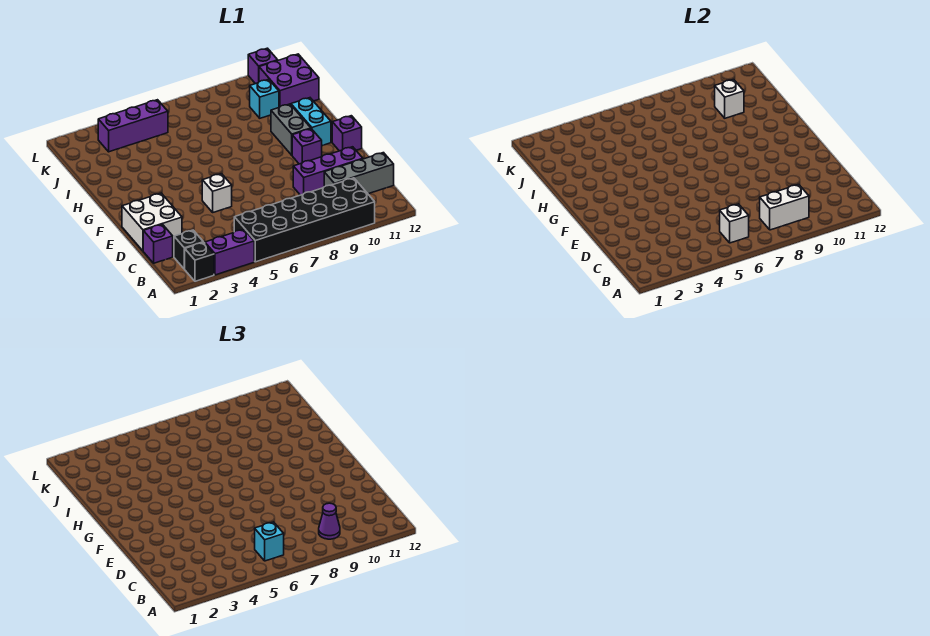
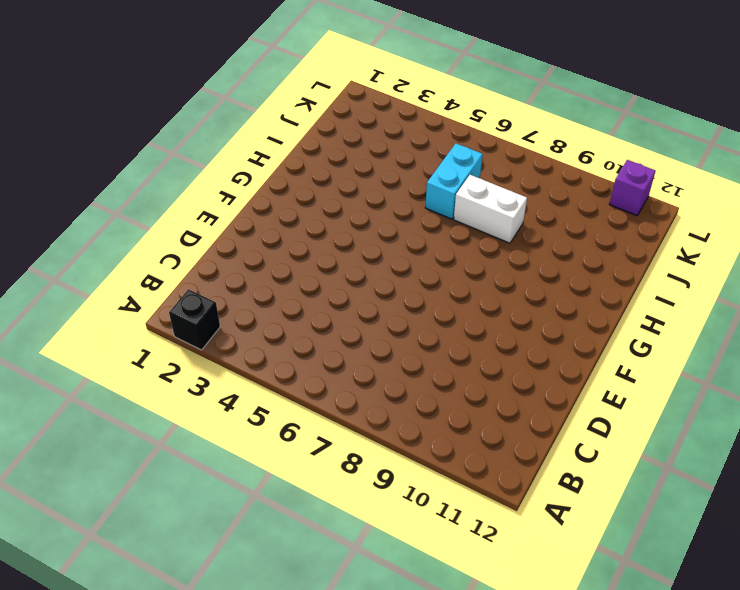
cyan brick I6:J6 level 1 -> cyan brick G11:H11 level 1
white brick I7:I8 level 1 -> white brick B8:B9 level 2
none -> purple brick A3:A4 level 1
none -> black brick A5:B10 level 1
none -> black brick B2 level 1

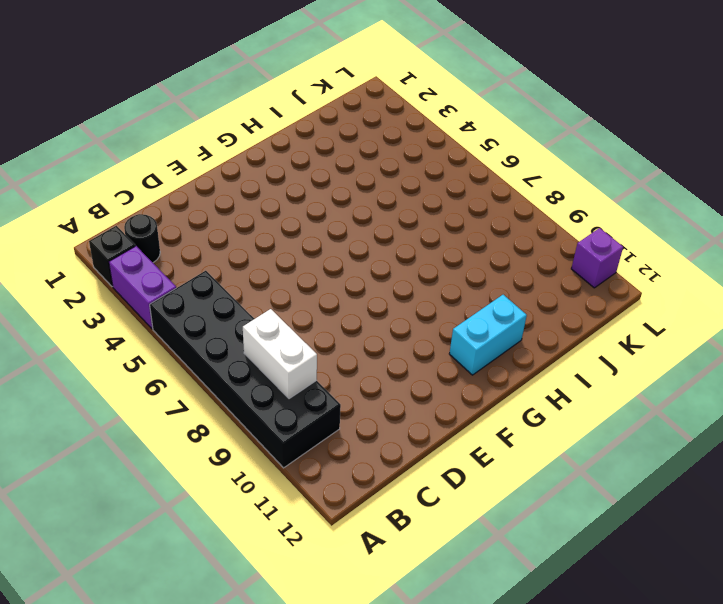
black round brick B2 level 1 -> black brick B2 level 1
none -> purple brick C1 level 1
none -> grey brick C10:C12 level 1
none -> white brick D1:E2 level 1

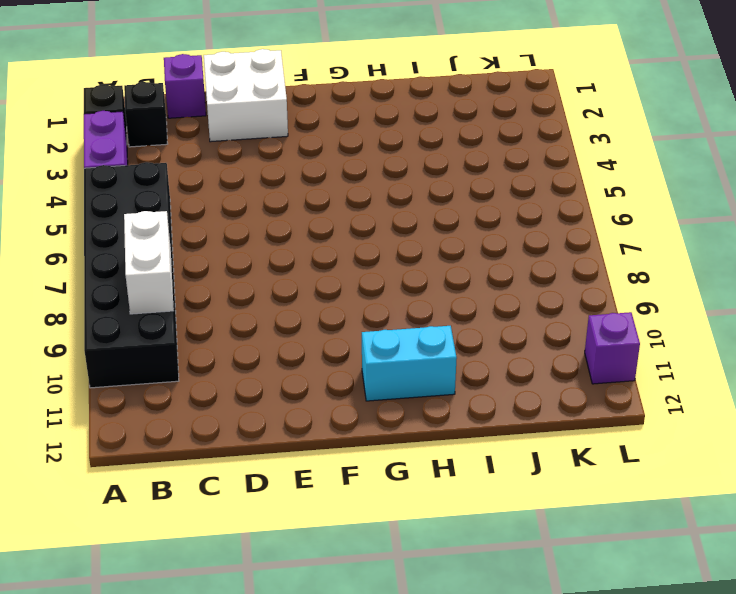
none -> grey brick C10:C12 level 1
none -> purple brick D9:D11 level 1
none -> white brick E5 level 1

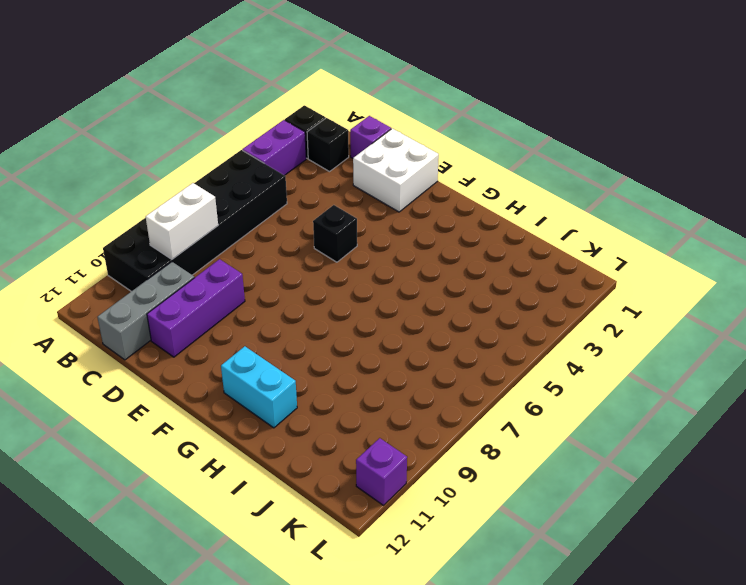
black brick E5 level 1 -> white brick E5 level 1
none -> purple brick F10 level 1
none -> purple brick F12 level 1
none -> grey brick G10:H10 level 1

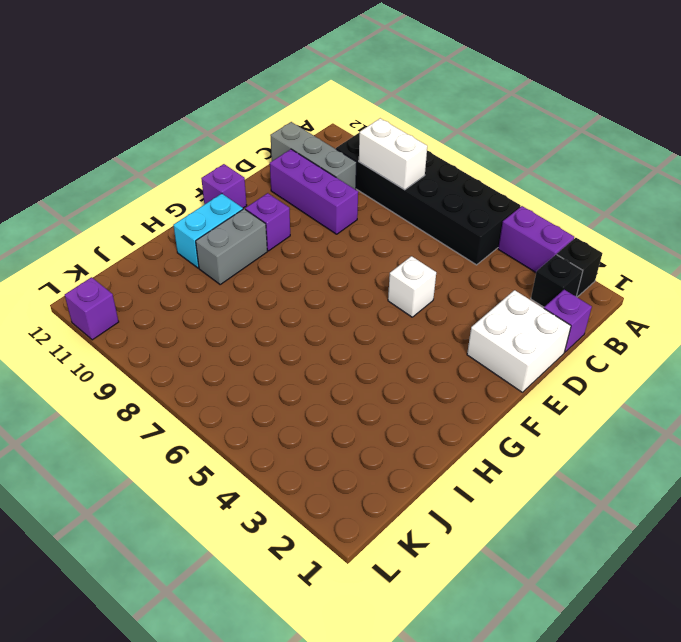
none -> cyan brick J10 level 1
none -> purple brick J11:K12 level 1
none -> purple brick K3:K5 level 1

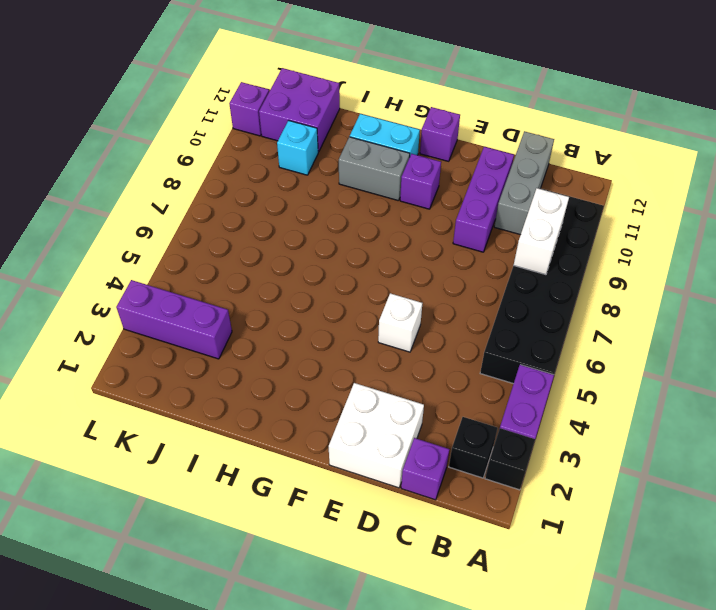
purple brick J3:L3 level 1 -> purple brick K3:K5 level 1
none -> white brick B6 level 2
none -> white brick J10 level 2
none -> cyan brick B6 level 3

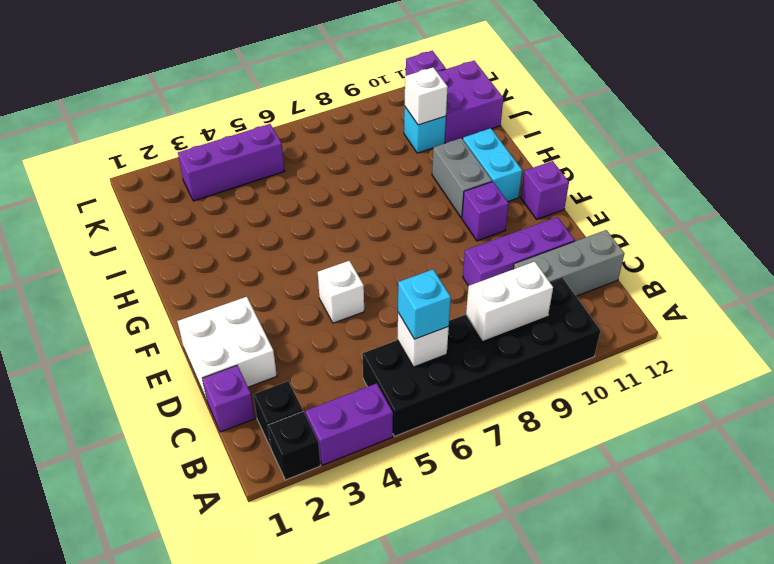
none -> purple cone B9 level 3

